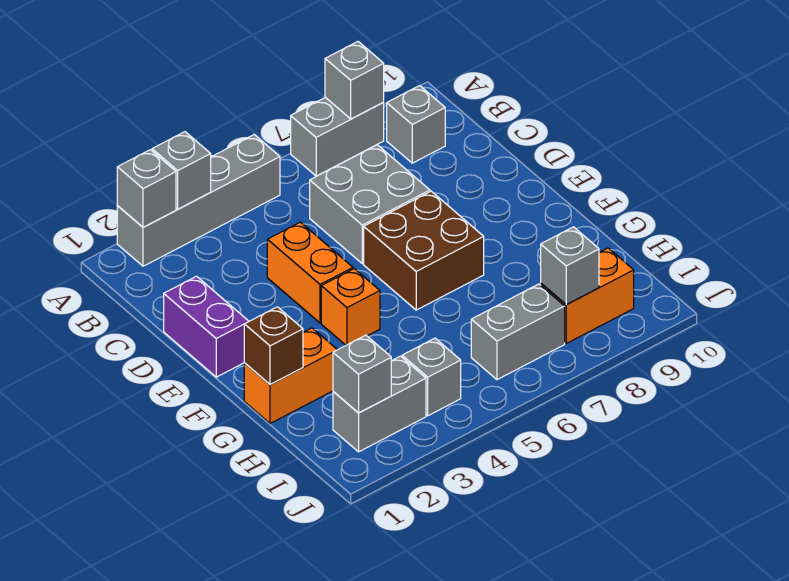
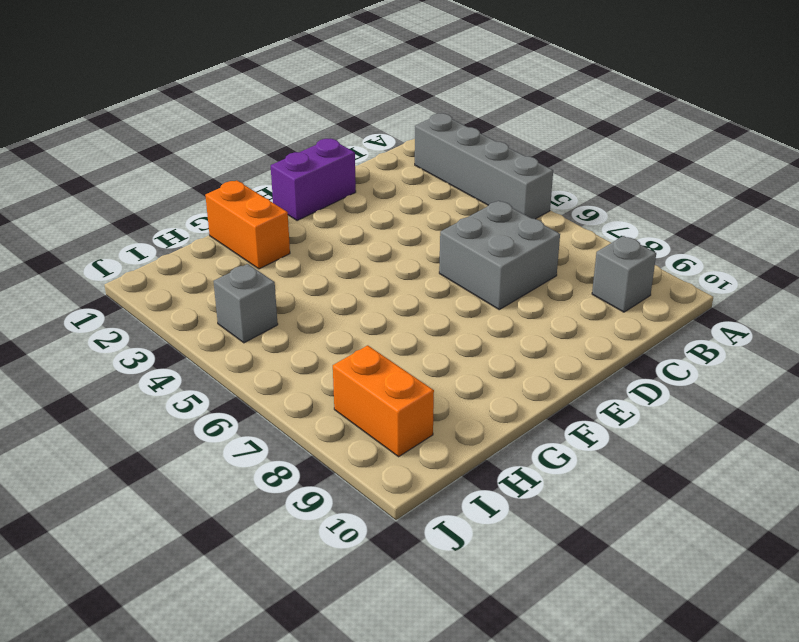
none -> grey brick A7:A8 level 1
none -> orange brick D4:E4 level 1
none -> brown brick E6:F7 level 1

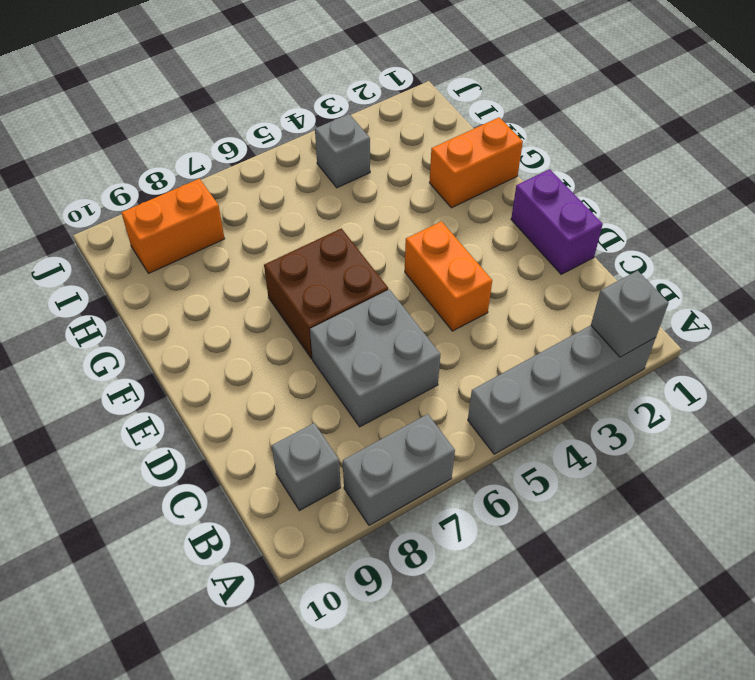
none -> orange brick F4 level 1
none -> grey brick I2:I3 level 1
none -> grey brick I6:I7 level 1

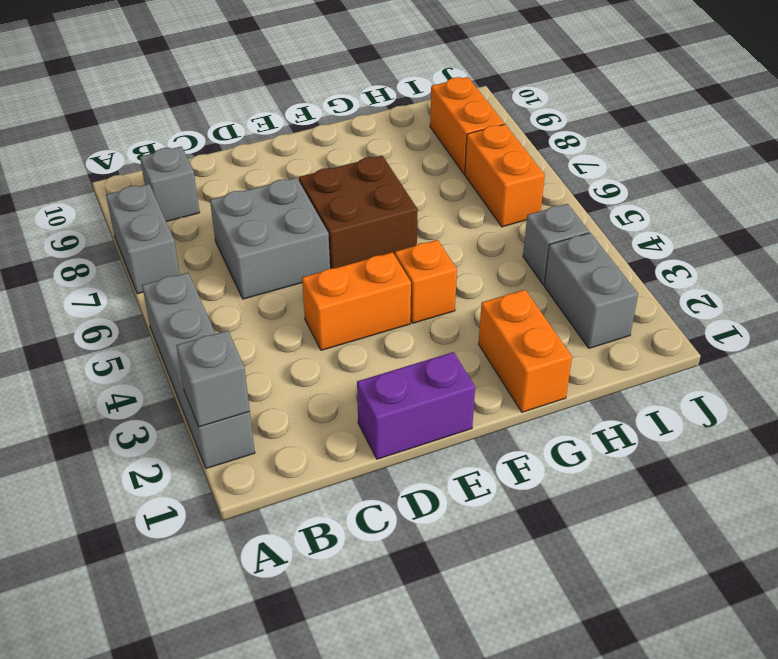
orange brick I6:I7 level 1 -> grey brick I6:I7 level 1
none -> grey brick A3 level 2
none -> grey brick A8 level 2
none -> brown brick G1 level 2

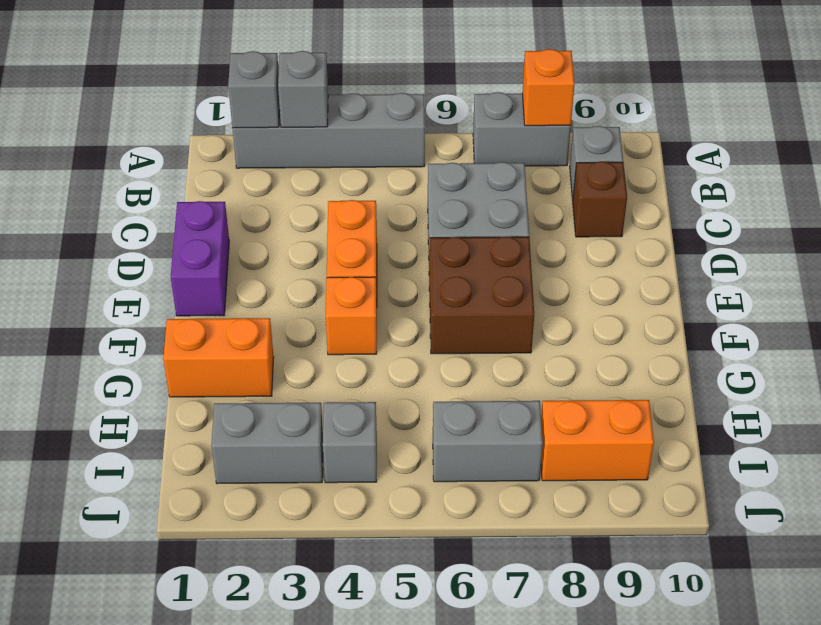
orange brick A8 level 2 -> grey brick A8 level 2
brown brick C9 level 1 -> brown brick G1 level 2
none -> grey brick I2 level 2
none -> grey brick I8 level 2

